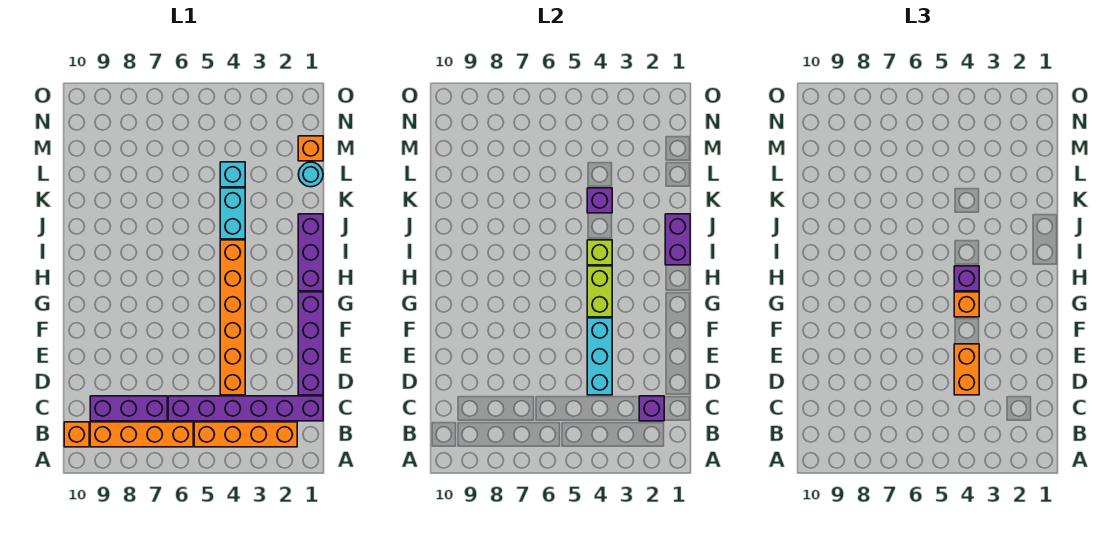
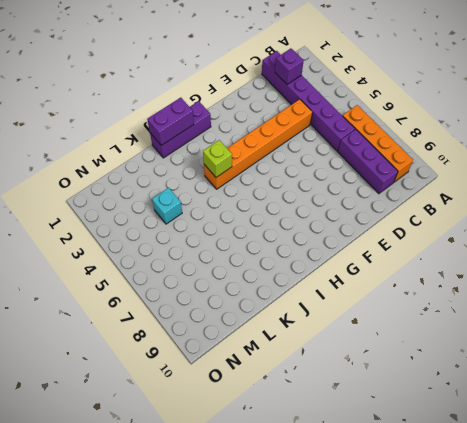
none -> orange brick B2:B5 level 1
none -> orange brick B10 level 1
none -> purple brick D1:G1 level 1

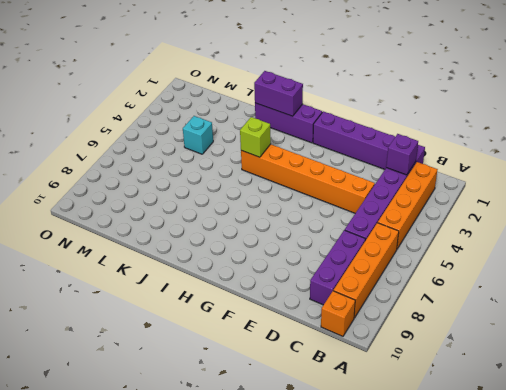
none -> cyan brick J4:K4 level 1
none -> cyan round brick L1 level 1
none -> orange brick M1 level 1

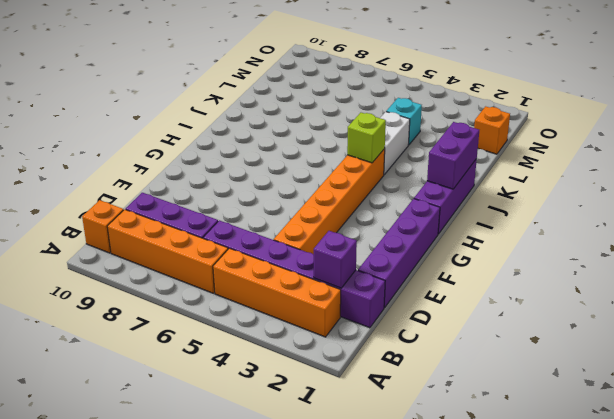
white brick J4:K4 level 1 -> cyan brick J4:K4 level 1
none -> cyan round brick L1 level 1
none -> cyan brick D4:F4 level 2
none -> lime brick G4:H4 level 2

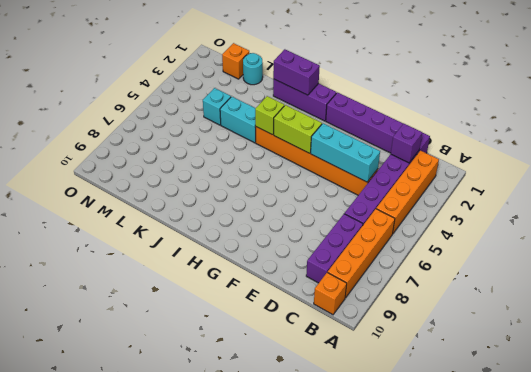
none -> purple brick K4 level 2
none -> orange brick D4:E4 level 3
none -> orange brick G4 level 3

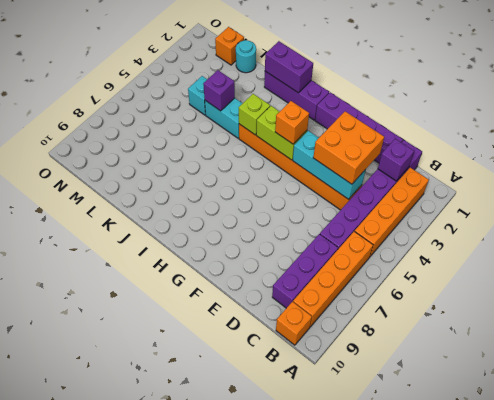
orange brick D3:E4 level 3 -> orange brick D4:E4 level 3
none -> purple brick H4 level 3

